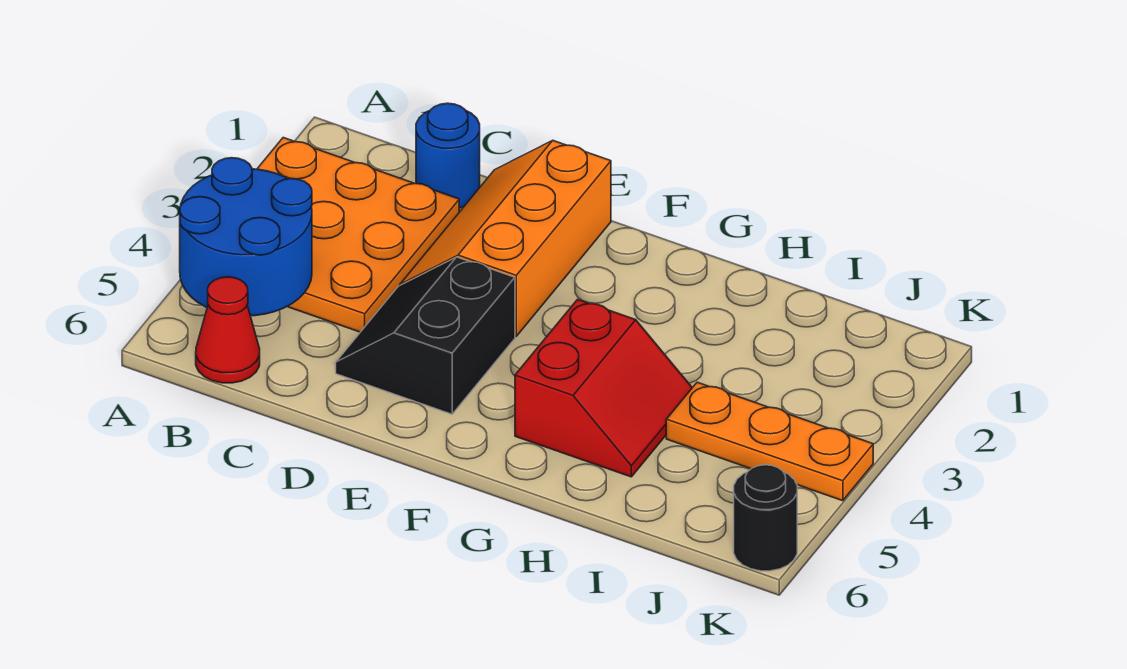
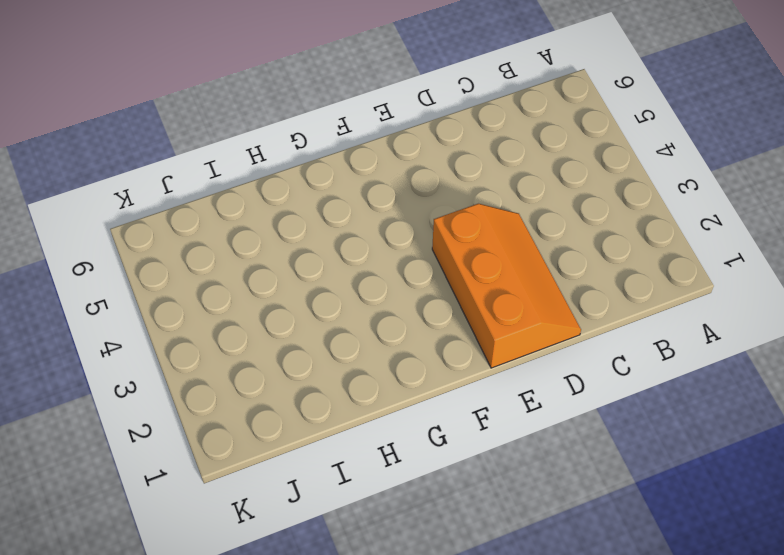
none -> orange plate A2:C4 level 1
none -> red cone B6 level 1

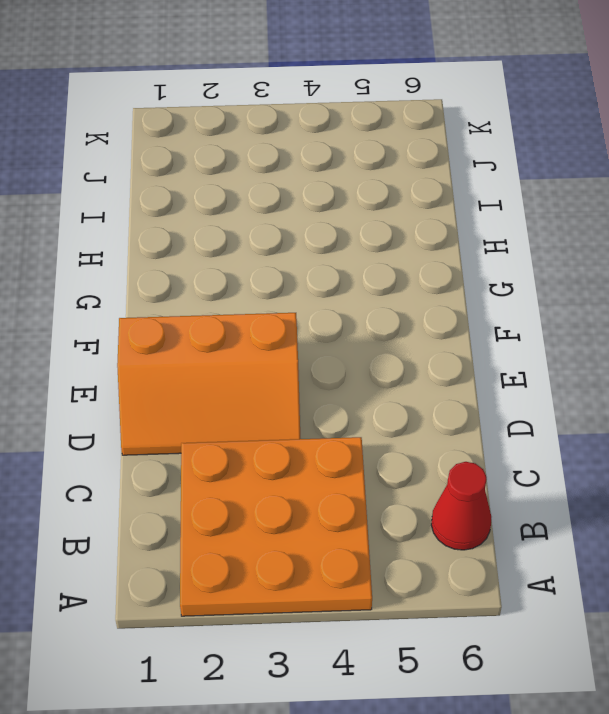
none -> blue round brick C1 level 1
none -> black slope D4:E5 level 1 top E

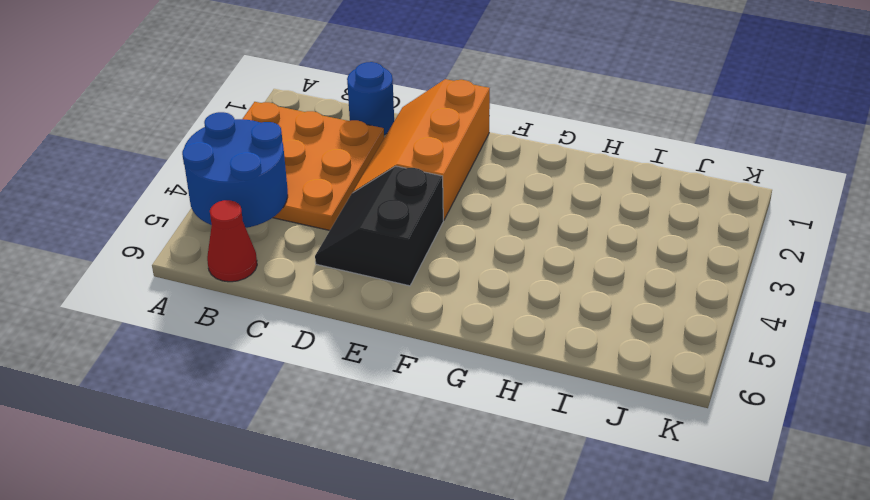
none -> red slope G4:H5 level 1 top G
none -> orange plate I4:K4 level 1

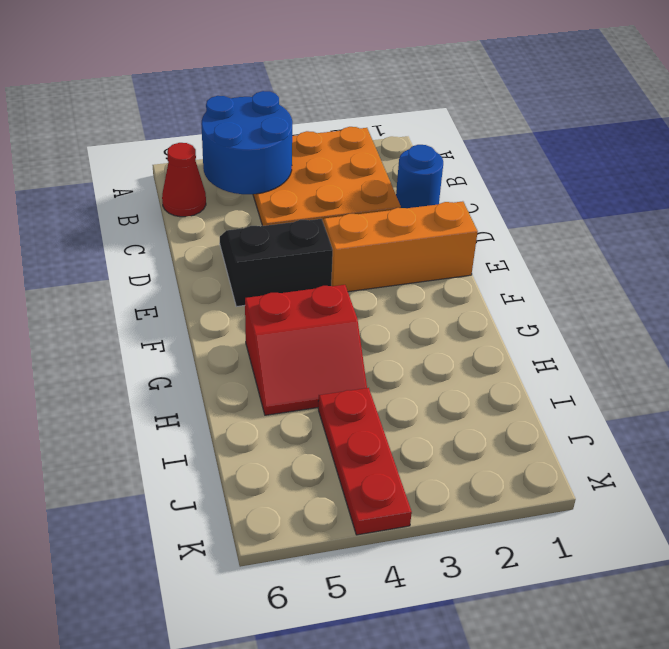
red plate I4:K4 level 1 -> orange plate I4:K4 level 1
none -> black round brick K6 level 1

